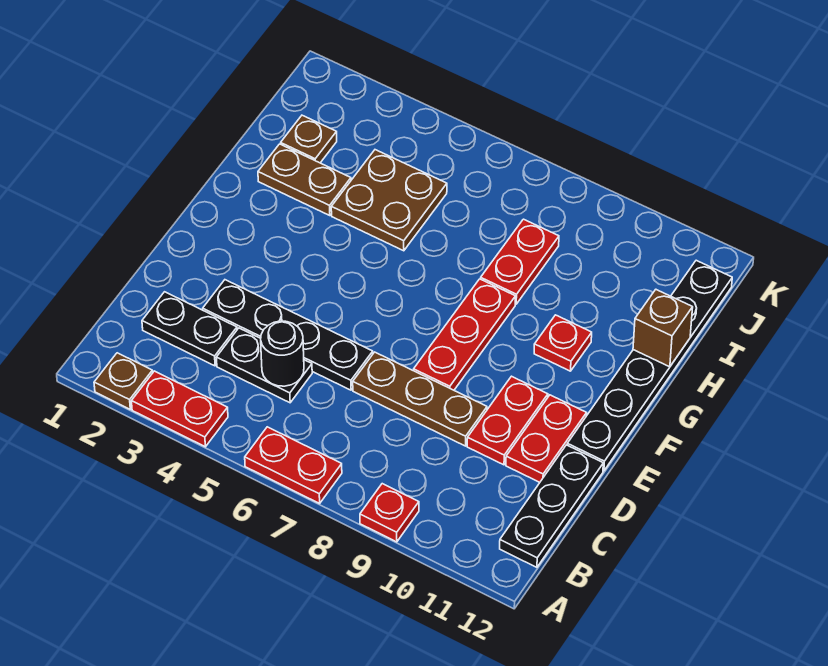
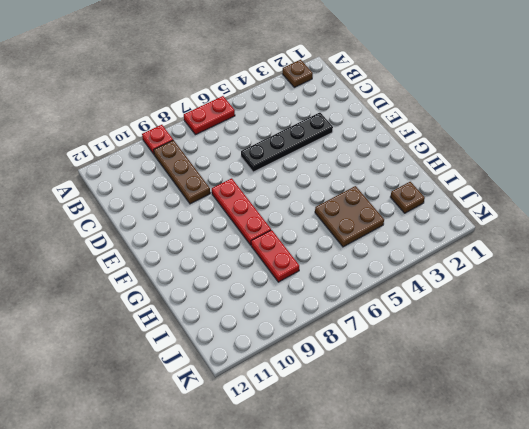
brown plate B9:D9 level 1 -> brown plate D7:D9 level 1
none -> red plate A3:A4 level 1
none -> black plate B12:D12 level 1
none -> black plate C2:C3 level 1

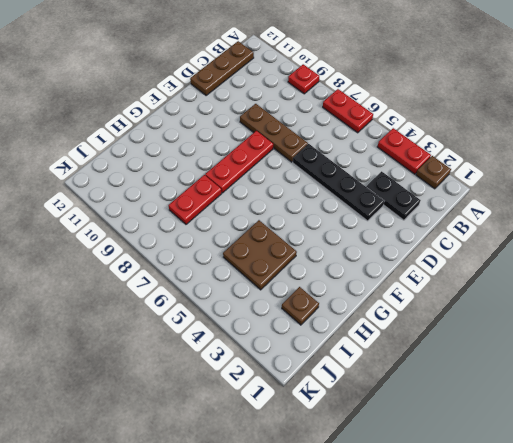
brown plate B12:D12 level 1 -> black plate B12:D12 level 1
none -> black plate C4:C5 level 1
none -> red plate D10:E10 level 1
none -> red plate D11:E11 level 1

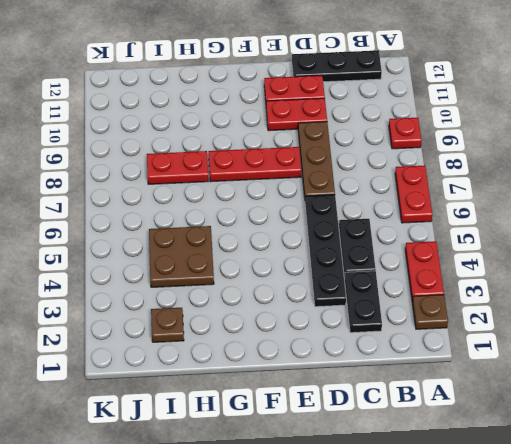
none -> black plate E12:J12 level 1
none -> red plate G10 level 1
none -> brown plate H2:H3 level 1

